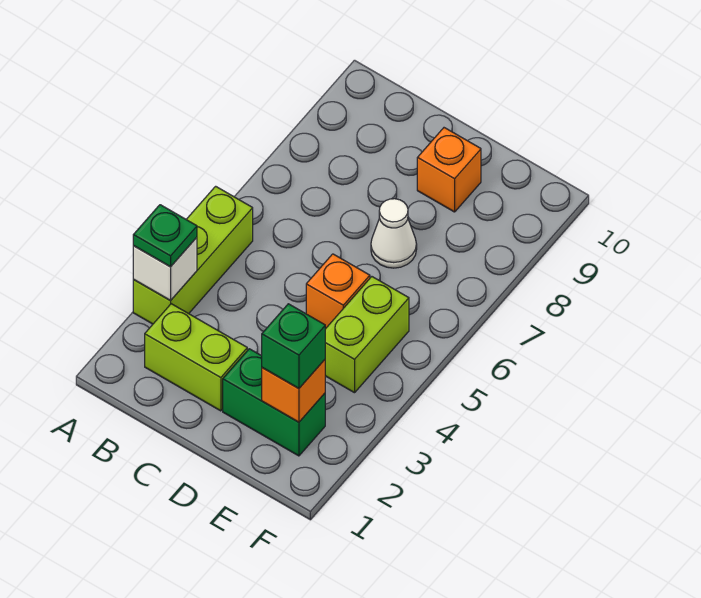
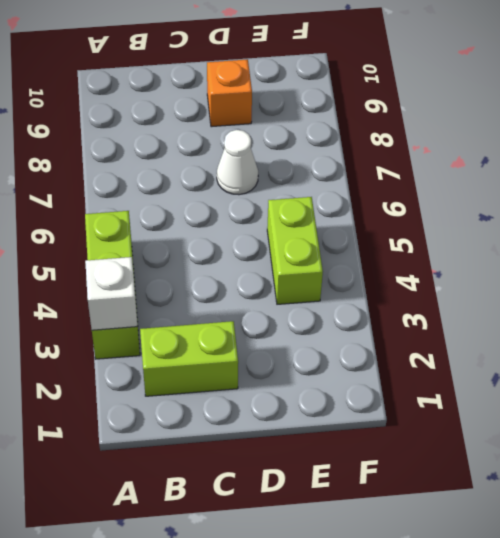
none -> green brick D2:E2 level 1
none -> orange brick D5 level 1

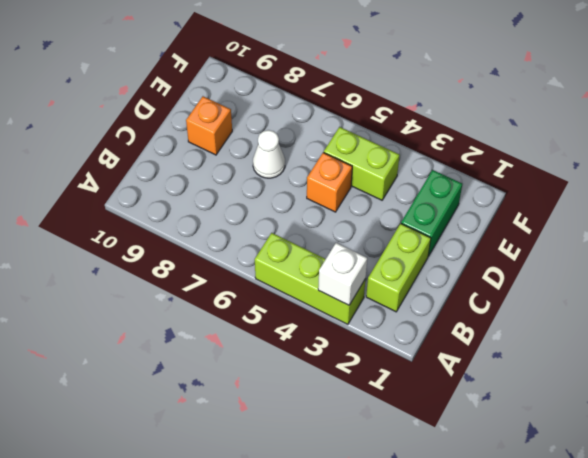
none -> orange brick E2 level 2
none -> green plate A3 level 3

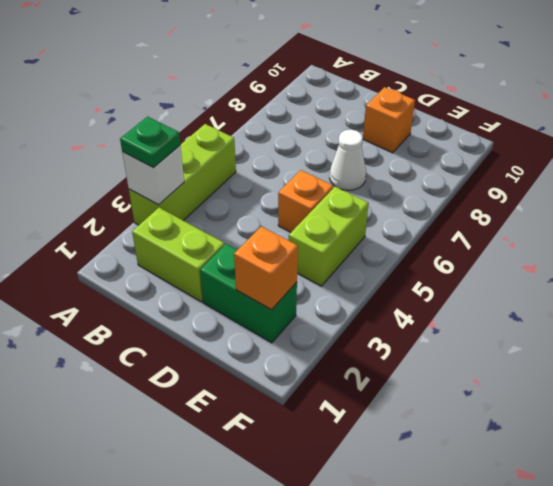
none -> green brick E2 level 3

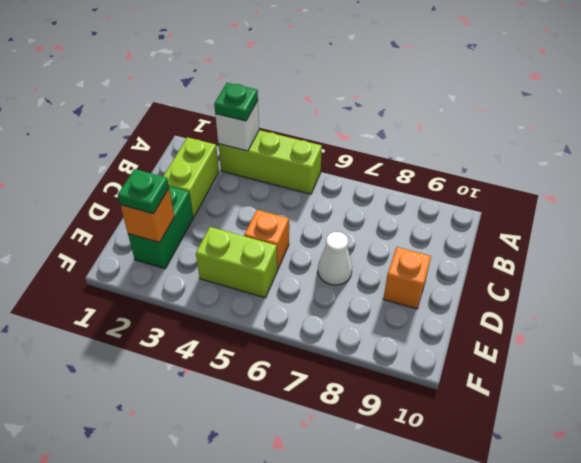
green plate E2 level 3 -> green brick E2 level 3

